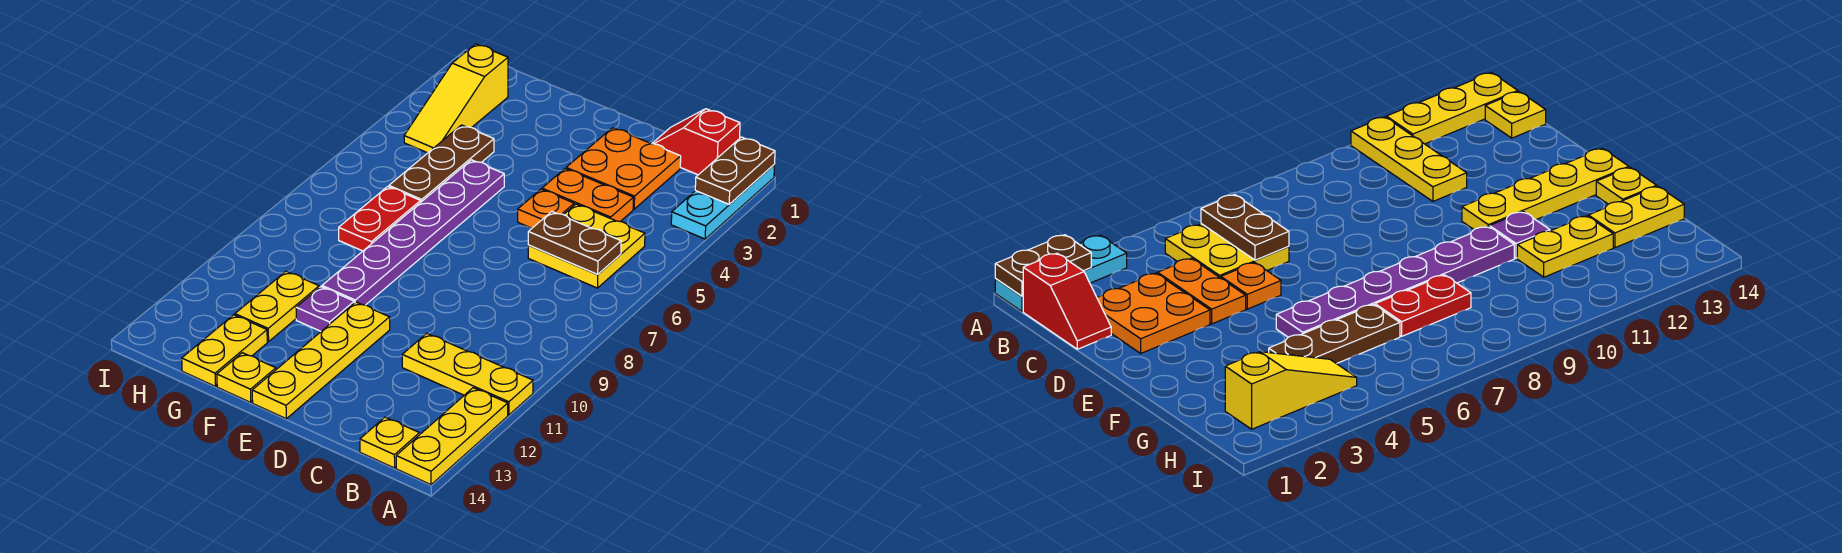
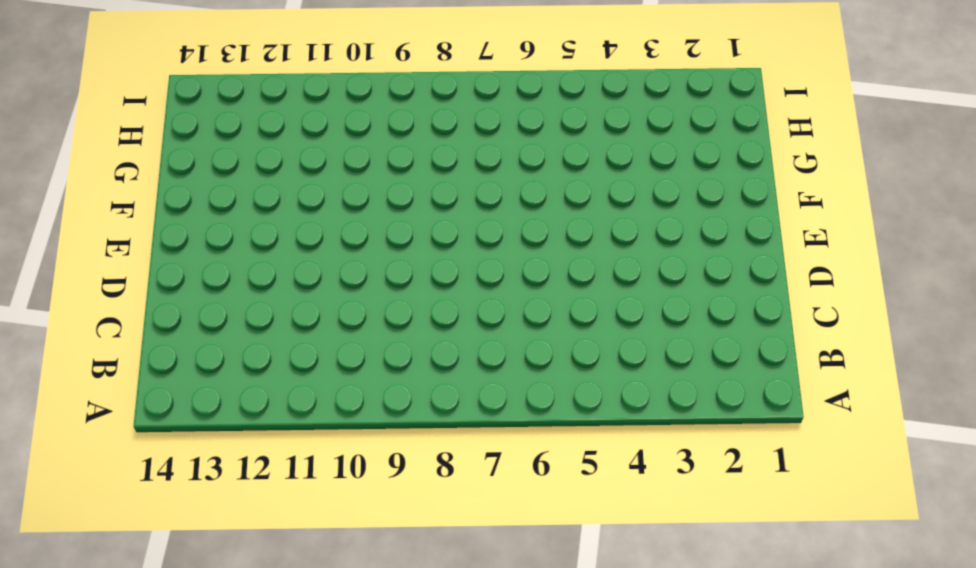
none -> cyan plate A1:A3 level 1
none -> yellow plate A11:C11 level 1
none -> yellow plate A12:A14 level 1

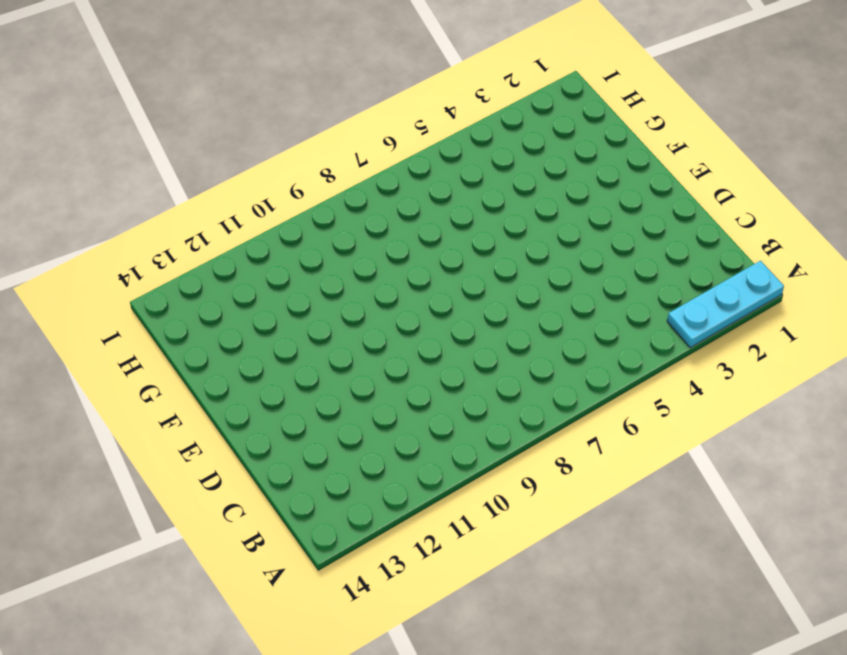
none -> yellow plate A11:C11 level 1
none -> yellow plate A12:A14 level 1
none -> red slope B1:C1 level 1 top B

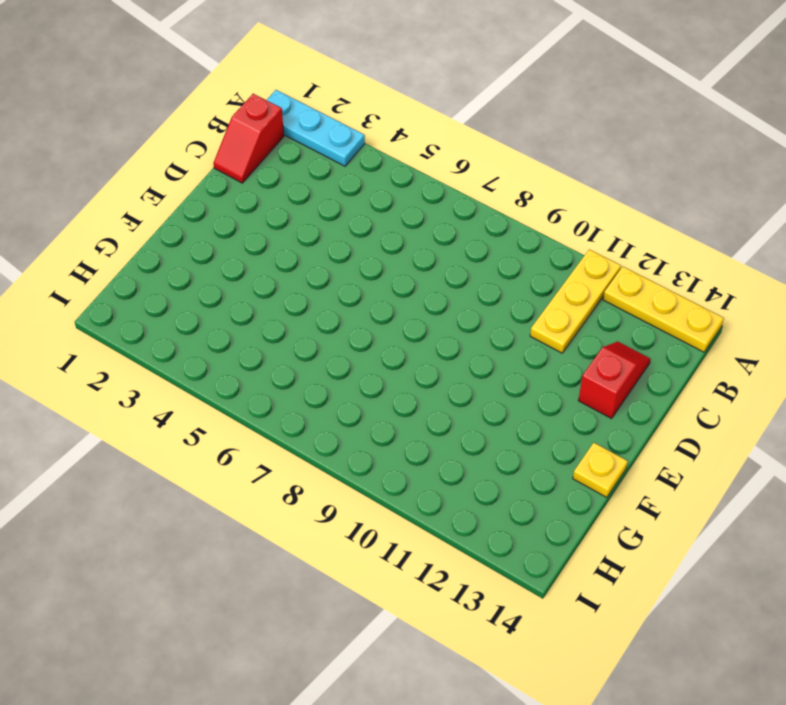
red slope C13:D13 level 1 top D -> none
none -> yellow plate B5:C6 level 1
none -> yellow plate B14 level 1
none -> orange plate C2:D3 level 1

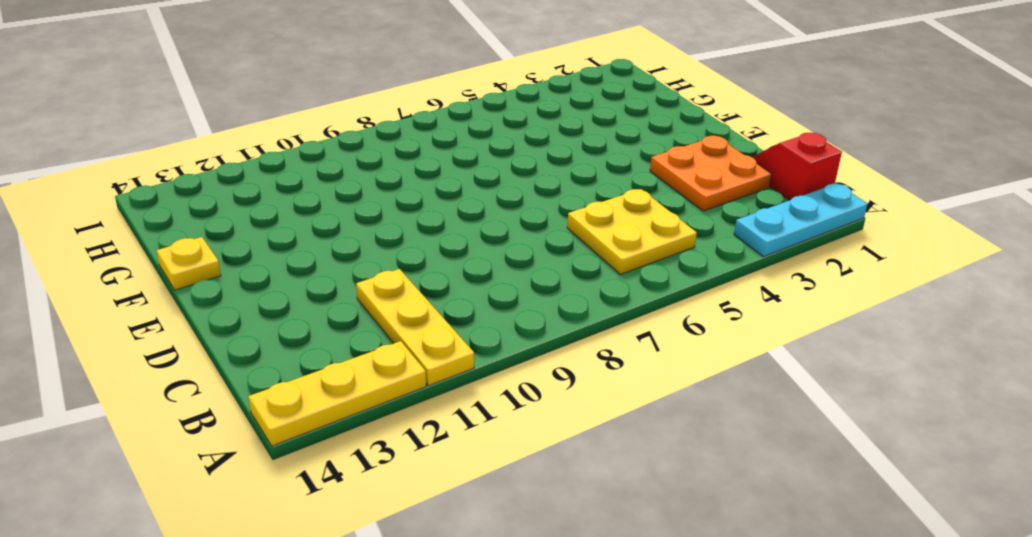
none -> yellow plate B14 level 1
none -> orange plate C4:D4 level 1
none -> orange plate D5 level 1

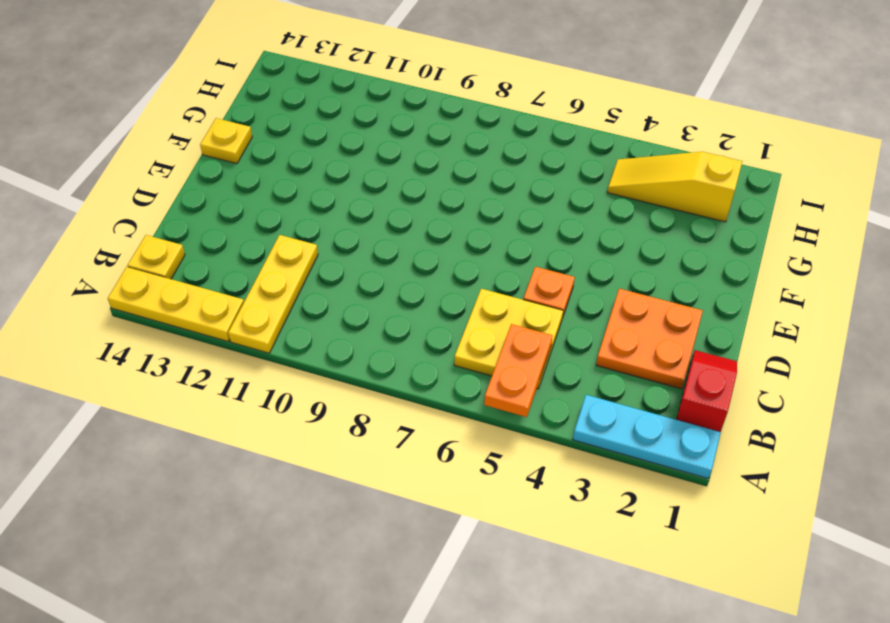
orange plate A5:B5 level 2 -> orange plate C4:D4 level 1
none -> yellow plate E11:E14 level 1
none -> purple plate F5:F10 level 1
none -> purple plate F11 level 1

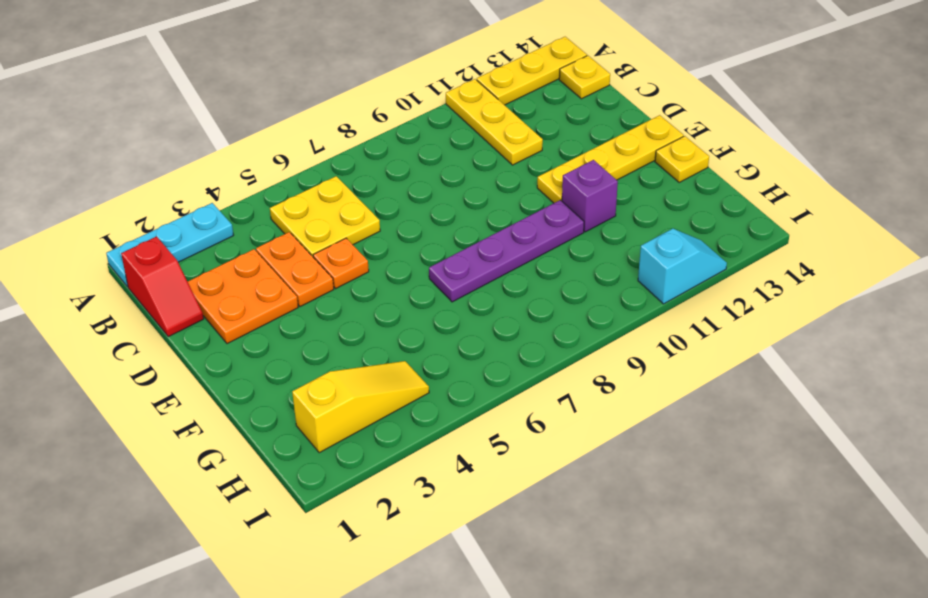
purple plate F7:F10 level 1 -> purple plate F5:F10 level 1
purple brick F11 level 1 -> purple plate F11 level 1
cyan slope I11:I12 level 1 top 11 -> none
none -> brown plate G4:G6 level 1
none -> red plate G7:G8 level 1
none -> yellow plate G11:G12 level 1

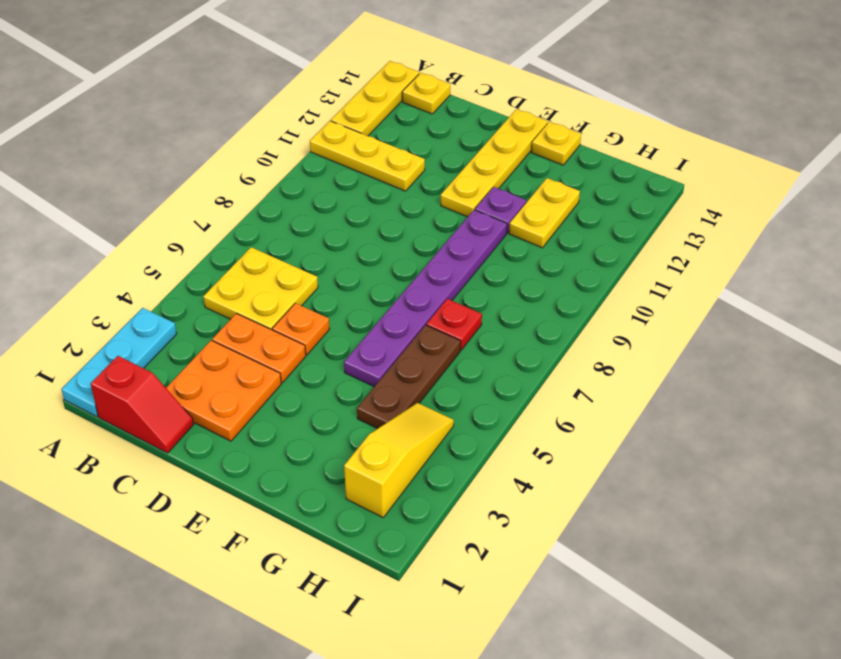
red plate G7 level 1 -> red plate G7:G8 level 1
none -> yellow plate G13:G14 level 1
none -> brown plate A1:A2 level 2
none -> brown plate B6:C6 level 2

